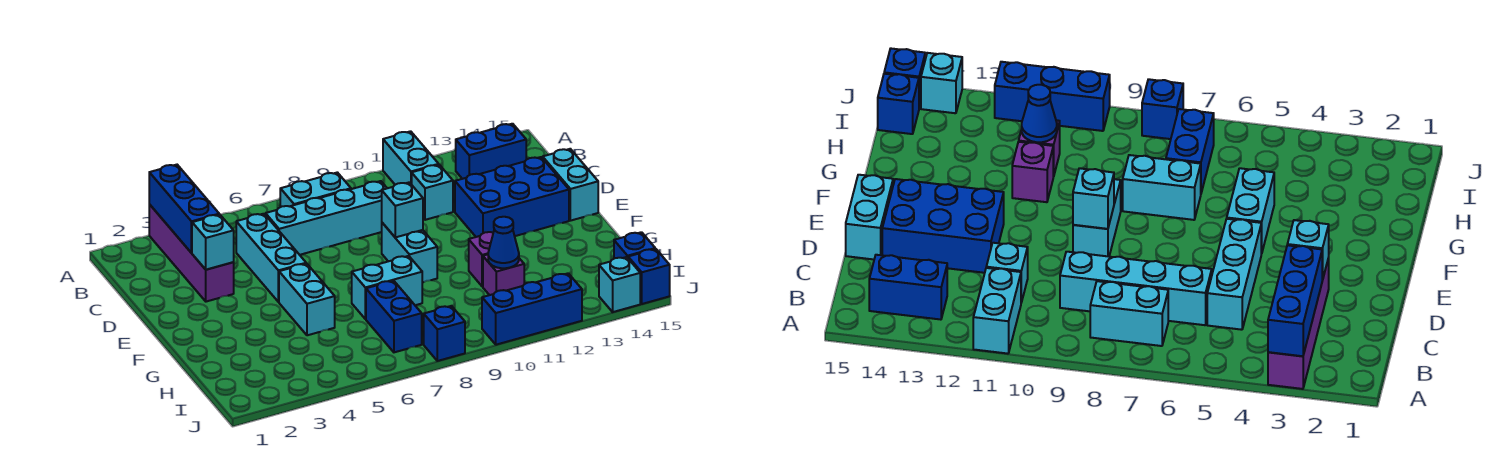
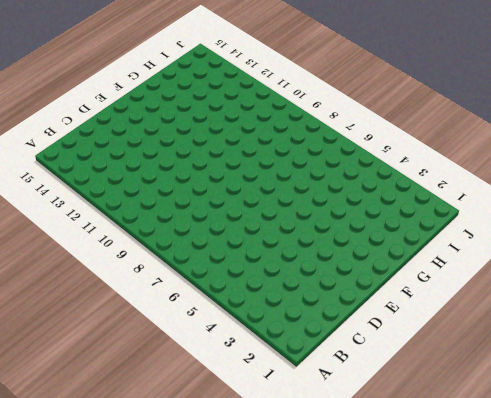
none -> purple brick A3:D3 level 1
none -> cyan brick A11:B11 level 1
none -> cyan brick B7:B8 level 1

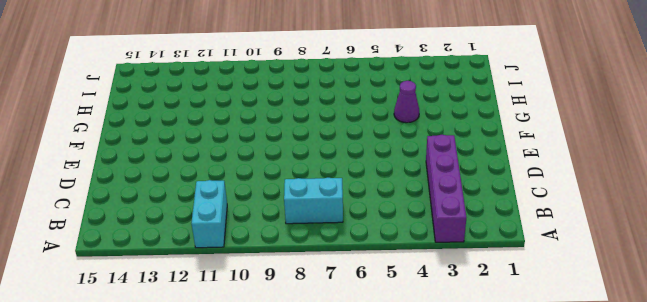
purple cone G4 level 1 -> none
none -> blue brick B13:B14 level 1
none -> cyan brick C5:E5 level 1
none -> cyan brick C6:C9 level 1

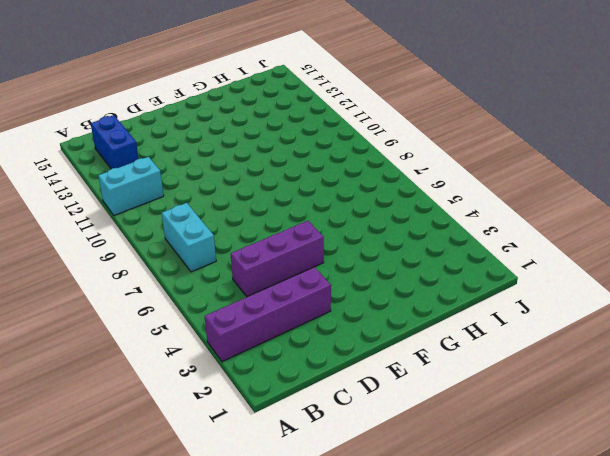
purple brick C5:E5 level 1 -> cyan brick C5:E5 level 1
none -> cyan brick C6:C9 level 1
none -> cyan brick C11 level 1
none -> blue brick D12:E14 level 1

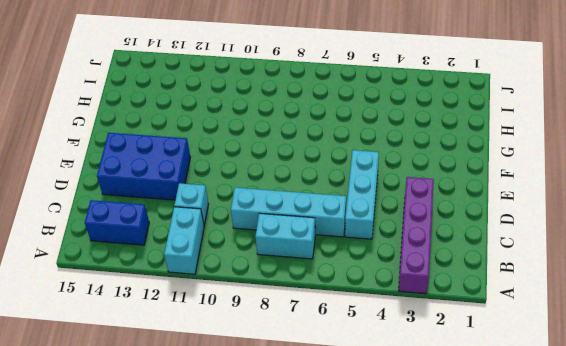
none -> cyan brick D15:E15 level 1
none -> cyan brick E9:F9 level 1
none -> cyan brick F5:G5 level 1

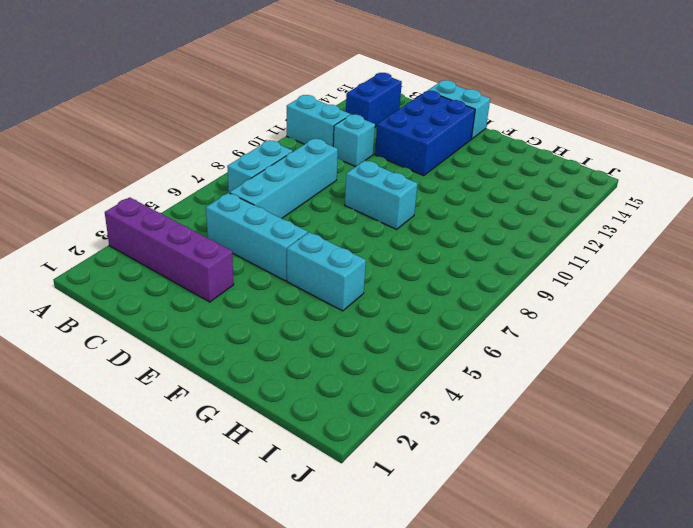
none -> cyan brick G7:G8 level 1
none -> purple brick G11 level 1
none -> blue brick H7:I7 level 1

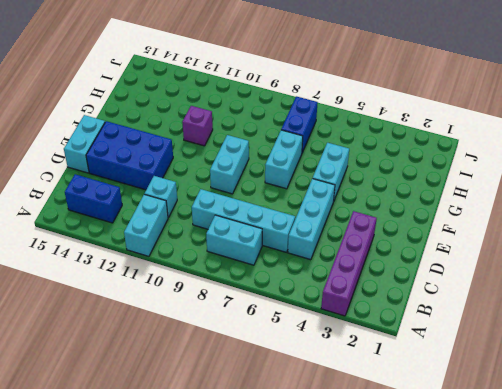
cyan brick F7:G7 level 1 -> cyan brick G7:G8 level 1
none -> purple brick H11 level 1
none -> blue brick I15 level 1
none -> blue brick J8 level 1

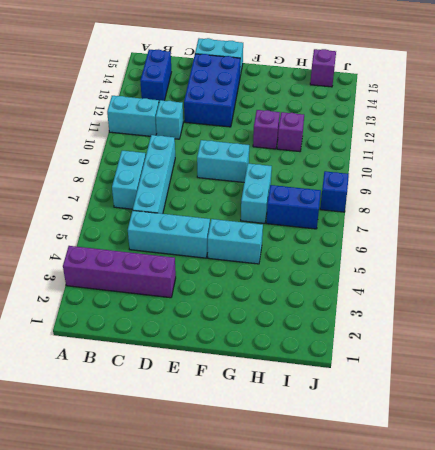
purple brick I15 level 1 -> blue brick I15 level 1
none -> blue brick J10:J12 level 1
none -> cyan brick J14 level 1
none -> blue brick J15 level 1

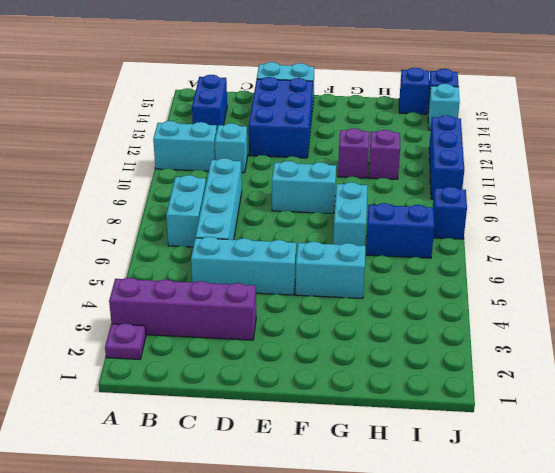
purple plate A2 level 1 -> none
none -> blue brick A3:C3 level 2
none -> cyan brick D3 level 2
none -> cyan brick E9 level 2

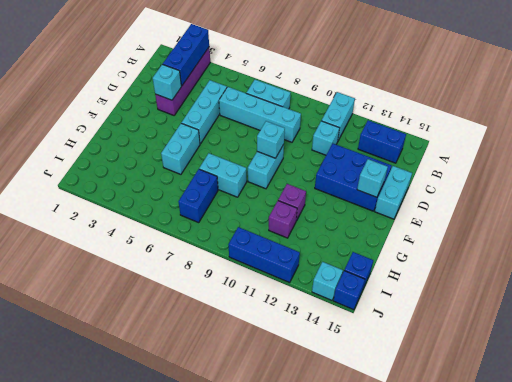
cyan brick E14 level 2 -> none
none -> blue brick J8 level 1
none -> blue cone H11 level 2

